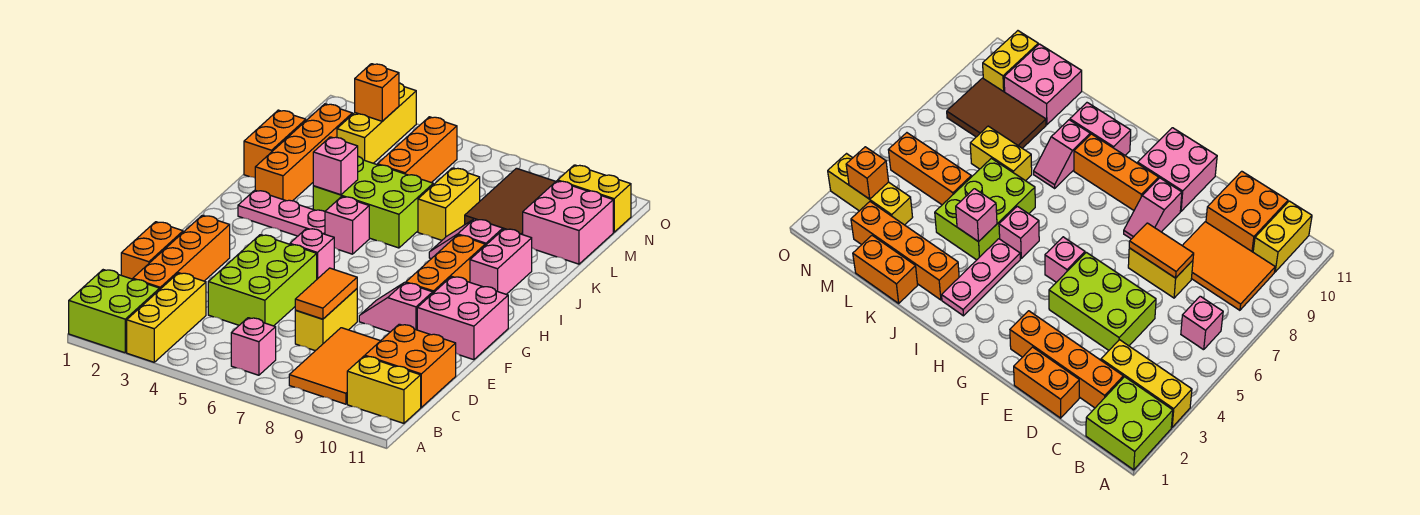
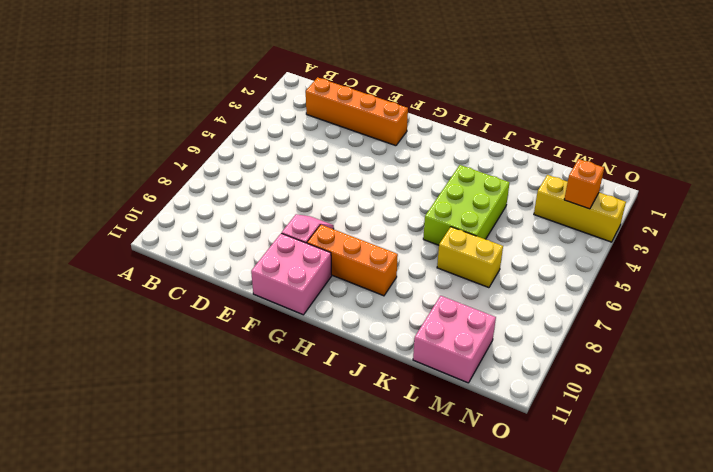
none -> lime brick A1:B2 level 1
none -> yellow brick A3:C3 level 1
none -> pink brick B6 level 1
none -> orange tile B8:D9 level 1

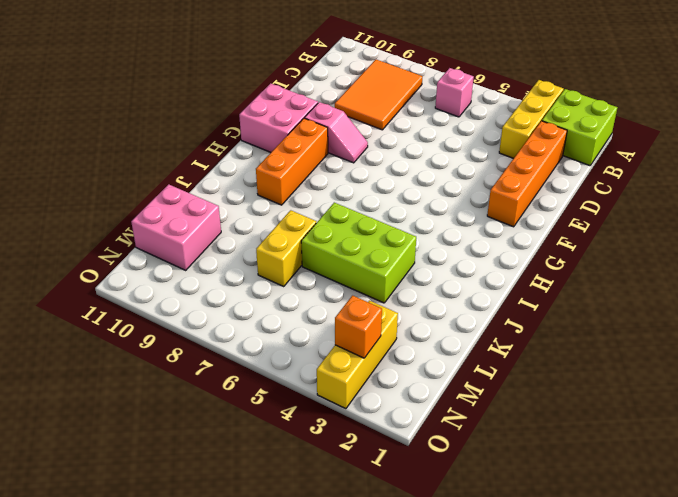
none -> yellow brick B10:B11 level 1
none -> orange brick C10:D11 level 1
none -> orange brick D1:E1 level 1
none -> lime brick D4:F5 level 1

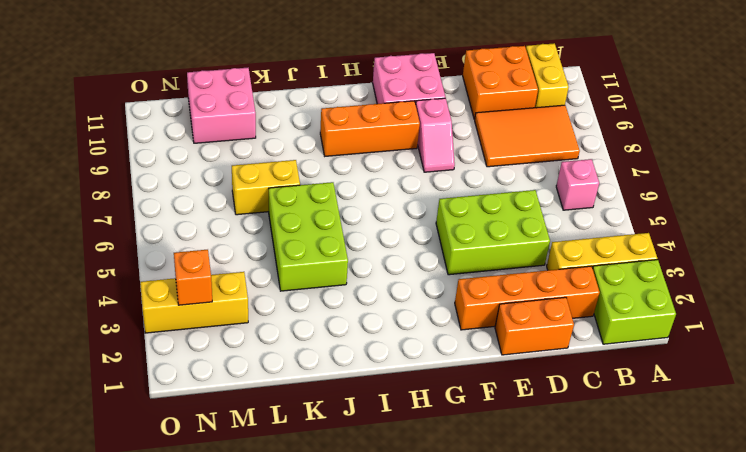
none -> yellow brick D7:E7 level 1
none -> pink brick G5 level 1
none -> pink plate I2:I4 level 1
none -> pink brick I5 level 1

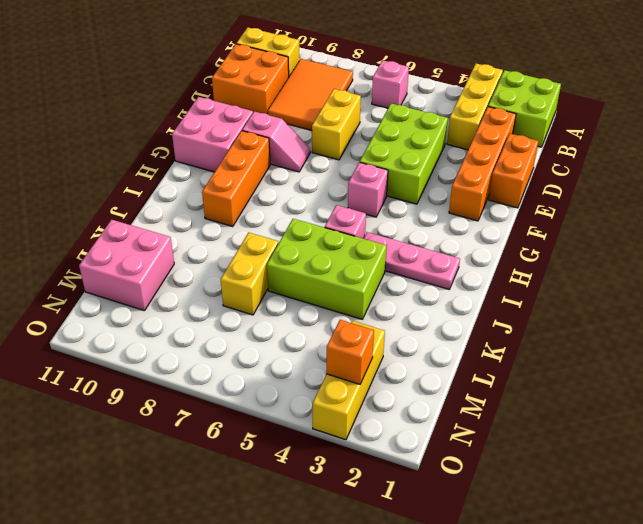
none -> pink brick I10:J10 level 1
none -> orange brick J2:M2 level 1
none -> pink slope J8:J9 level 1 top 9
none -> orange brick K1:L1 level 1

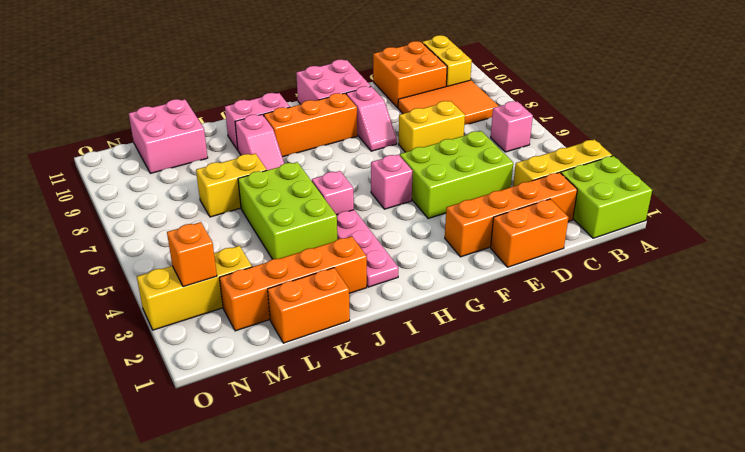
none -> orange brick L5:N5 level 1
none -> brown tile L8:N9 level 1
none -> yellow brick N10:N11 level 1
none -> orange tile D7:E7 level 2

